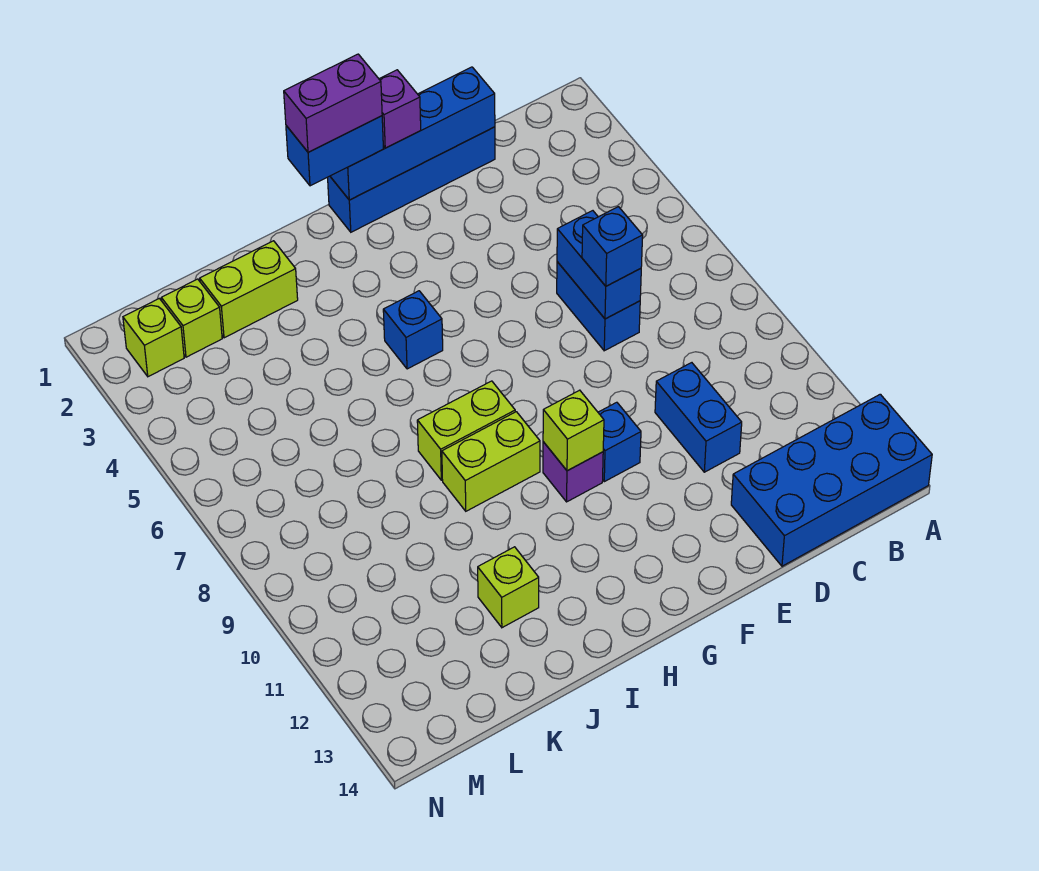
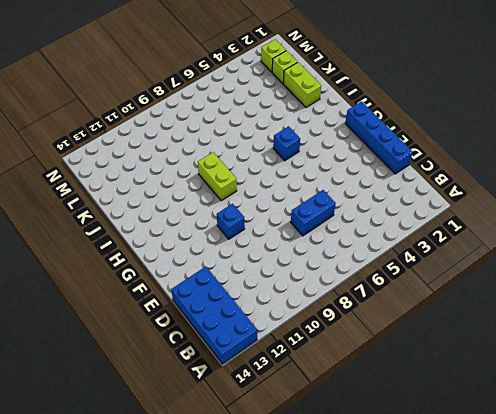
none -> blue brick D10:D11 level 1
none -> purple brick G10 level 1
none -> lime brick H8:I8 level 1

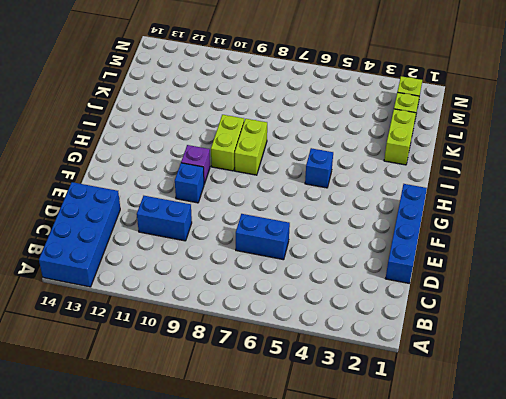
none -> lime brick J12 level 1
none -> blue brick D1:G1 level 2
none -> blue brick D6:D7 level 2

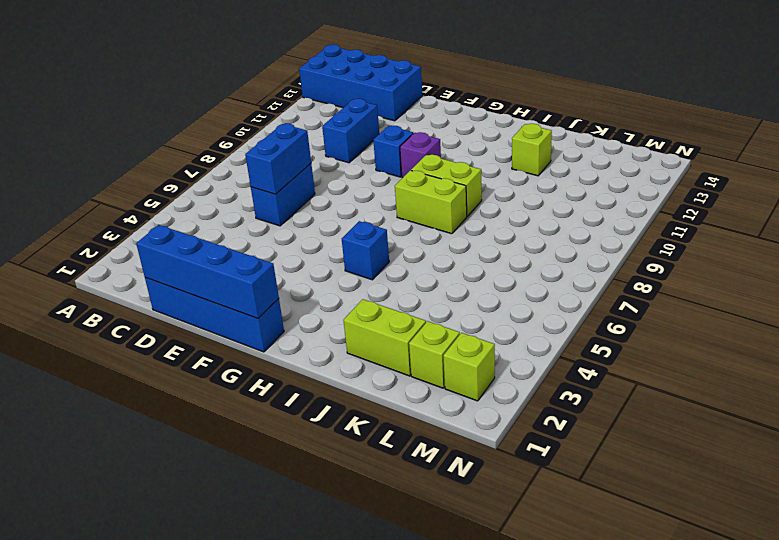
none -> lime brick G10 level 2
none -> blue brick D7 level 3
none -> purple brick F1 level 3

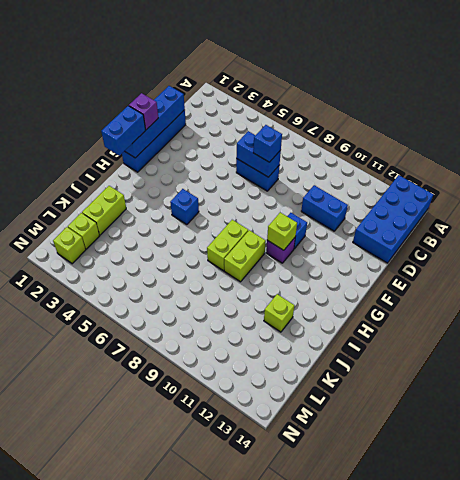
none -> purple brick G1:H1 level 4

